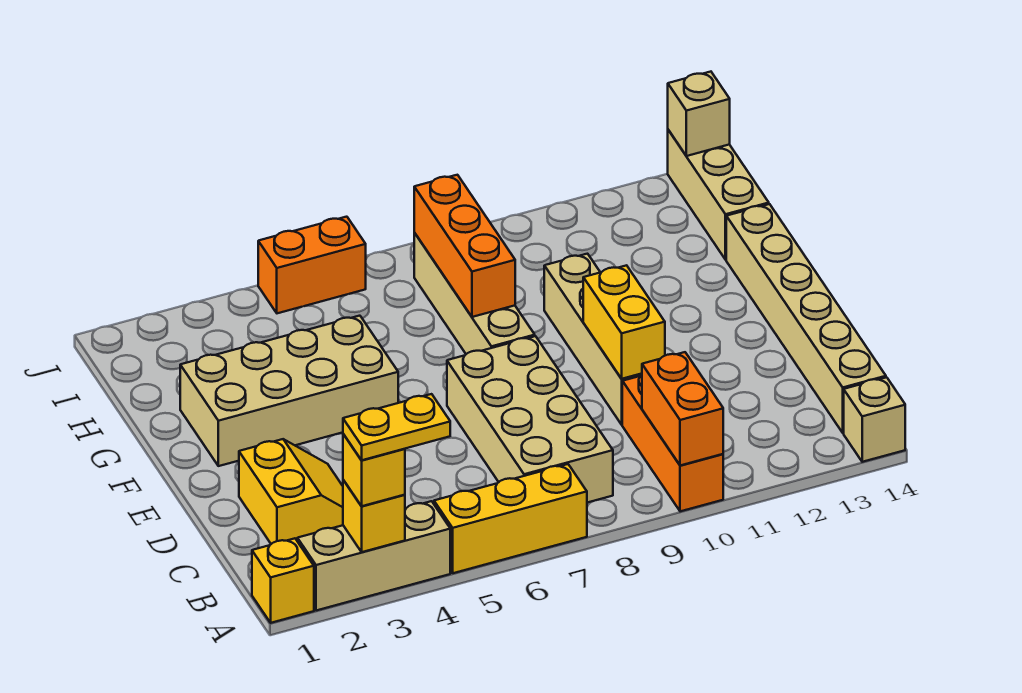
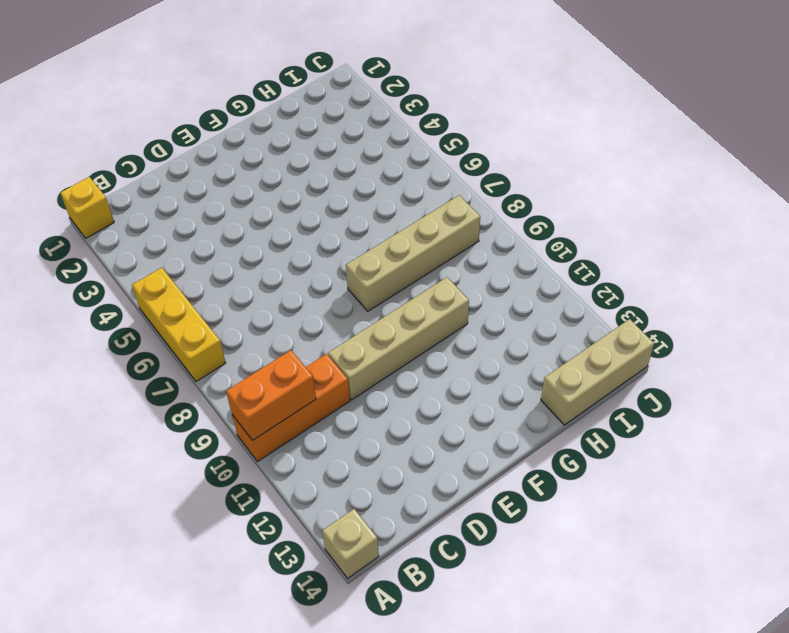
none -> tan brick A2:A4 level 1
none -> tan brick B7:E8 level 1
none -> tan brick B14:G14 level 1

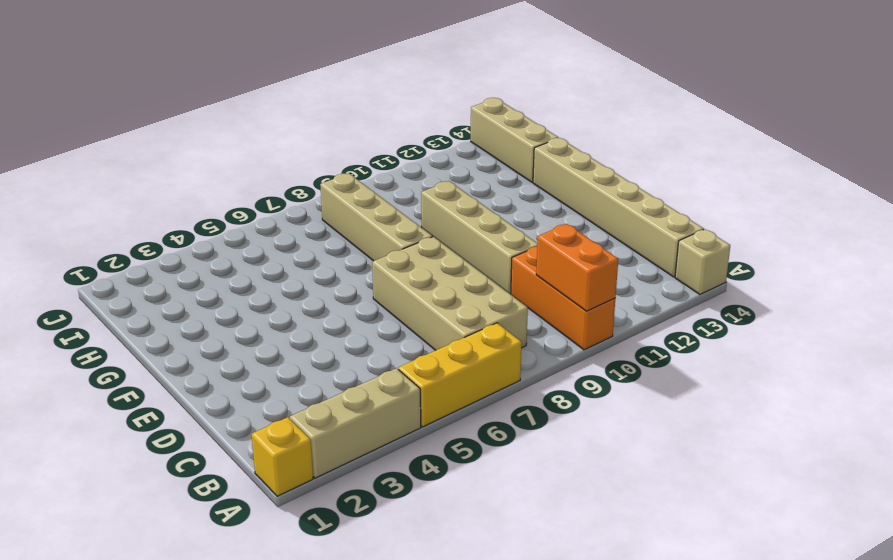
none -> yellow slope C2:D3 level 1 top 2
none -> tan brick F2:G5 level 1
none -> orange brick J5:J6 level 1

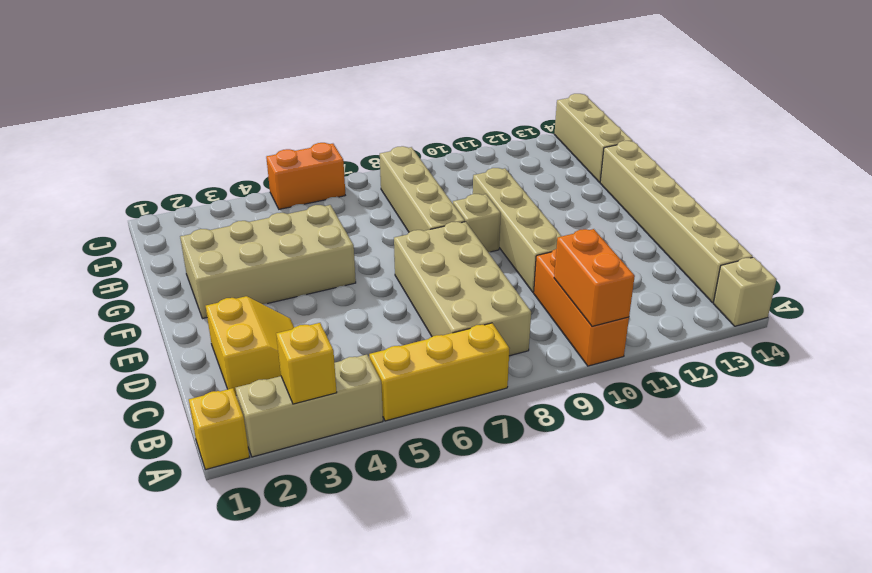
tan brick F9 level 1 -> tan brick J14 level 2
none -> yellow brick D10:E10 level 2
none -> orange brick G8:I8 level 2
none -> yellow brick A3 level 3

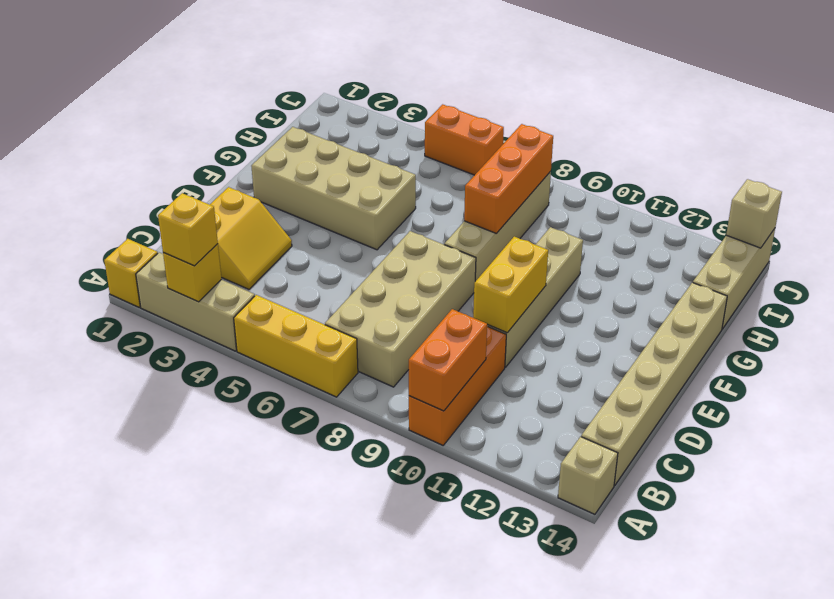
none -> yellow plate A3:A4 level 4

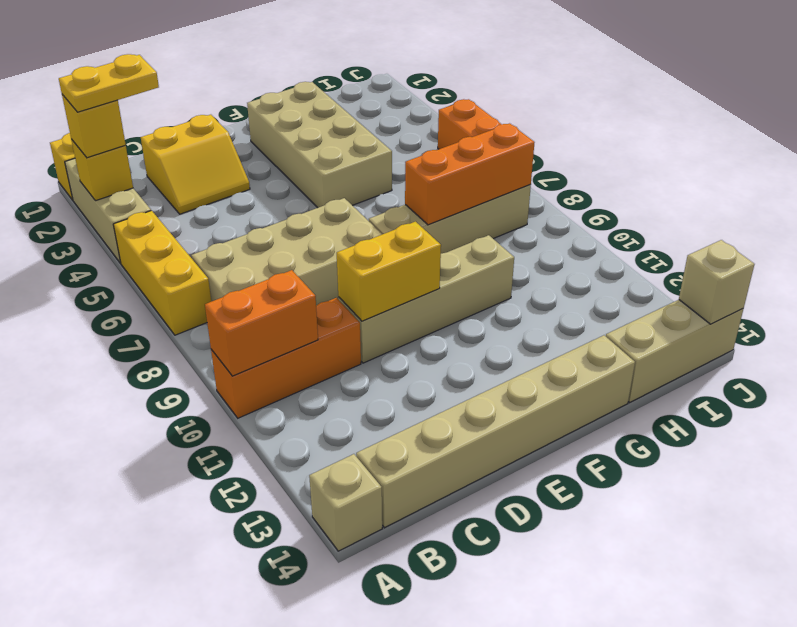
yellow plate A3:B3 level 4 -> yellow plate A3:A4 level 4

